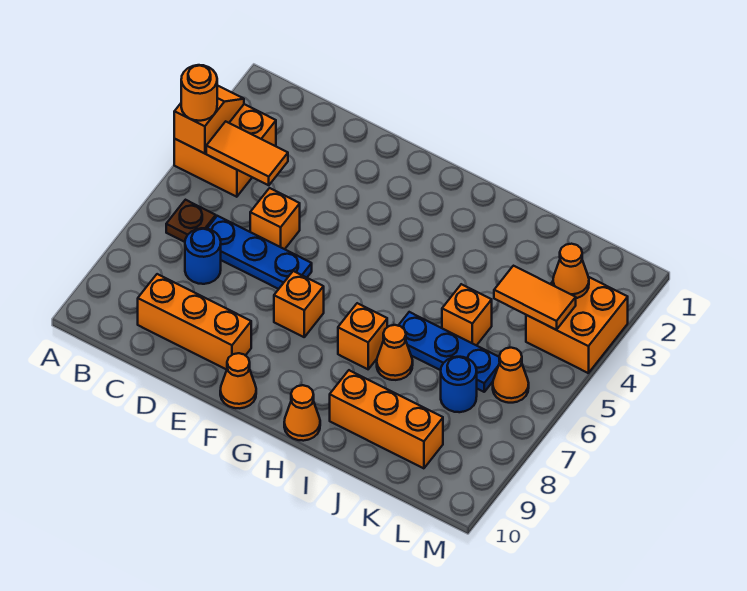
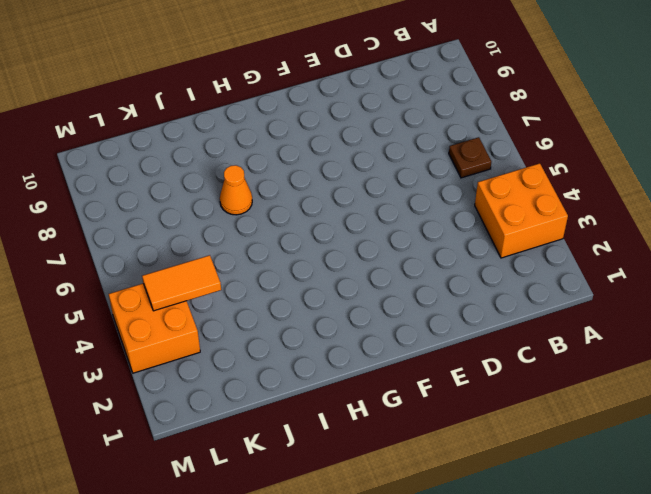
none -> blue plate C6:E6 level 1
none -> blue round brick C7 level 1
none -> orange brick C9:E9 level 1

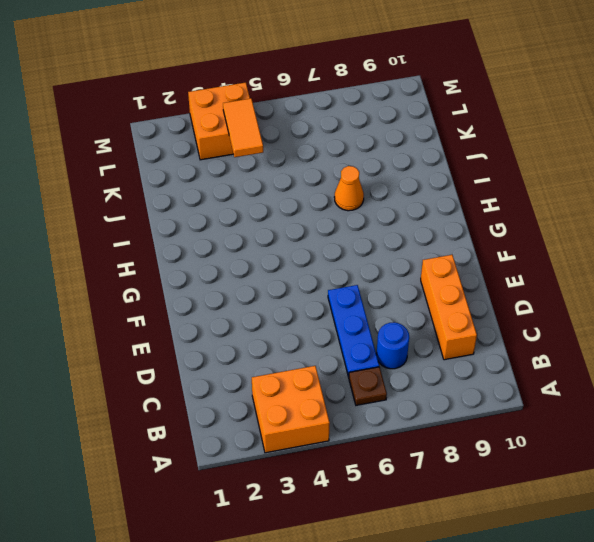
none -> orange brick D5 level 1
none -> orange brick F7 level 1
none -> orange cone F10 level 1

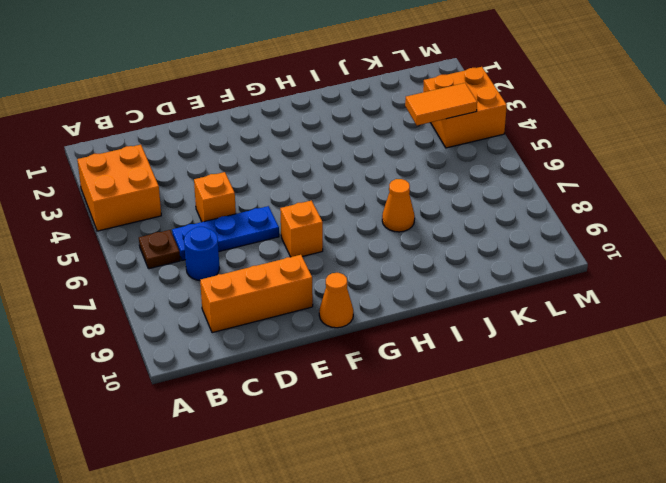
none -> orange brick H7 level 1
none -> orange cone H10 level 1
none -> blue plate I6:K6 level 1

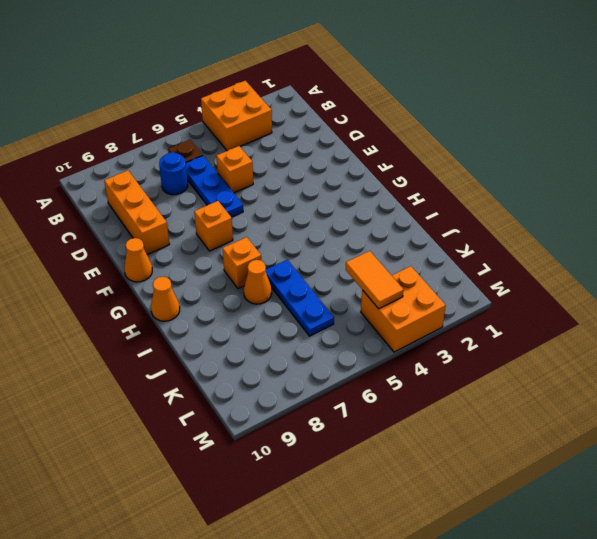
none -> orange brick I9:K9 level 1
none -> orange brick J5 level 1
none -> blue round brick K7 level 1

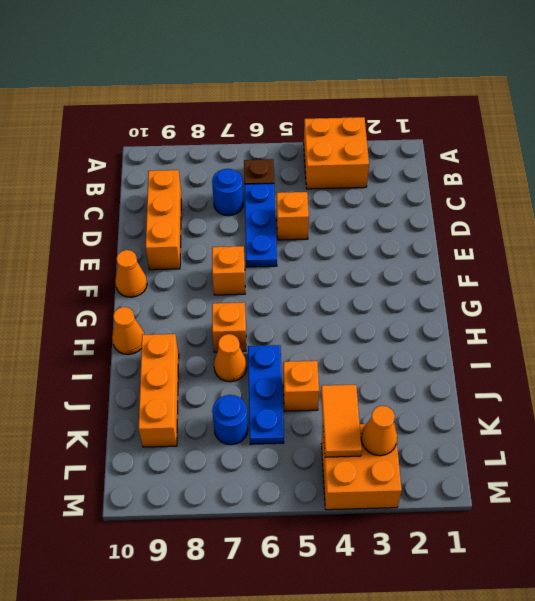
none -> orange cone L6 level 1
none -> orange slope A3:A4 level 2 top 4
none -> orange tile B4:C4 level 2

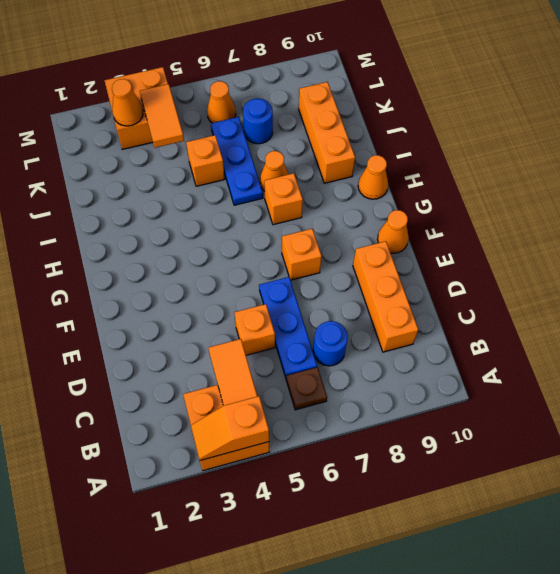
none -> orange round brick A4 level 3

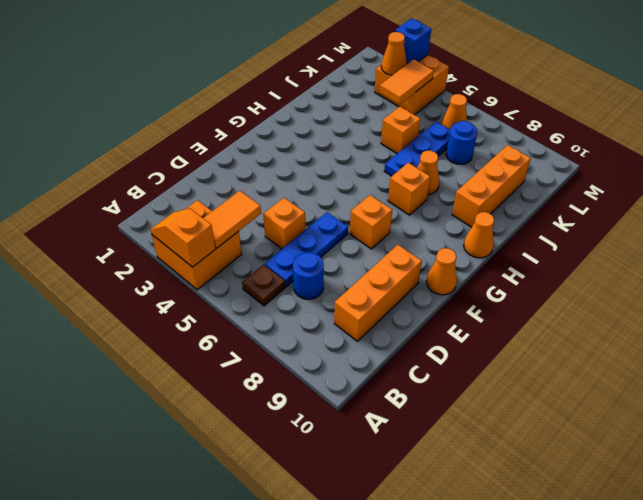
blue brick M3 level 2 -> none
none -> orange round brick A4 level 3

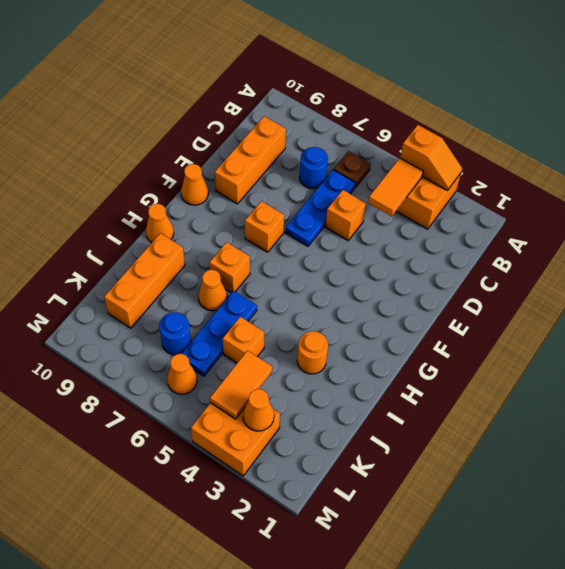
orange round brick I3 level 1 -> orange round brick A4 level 3

